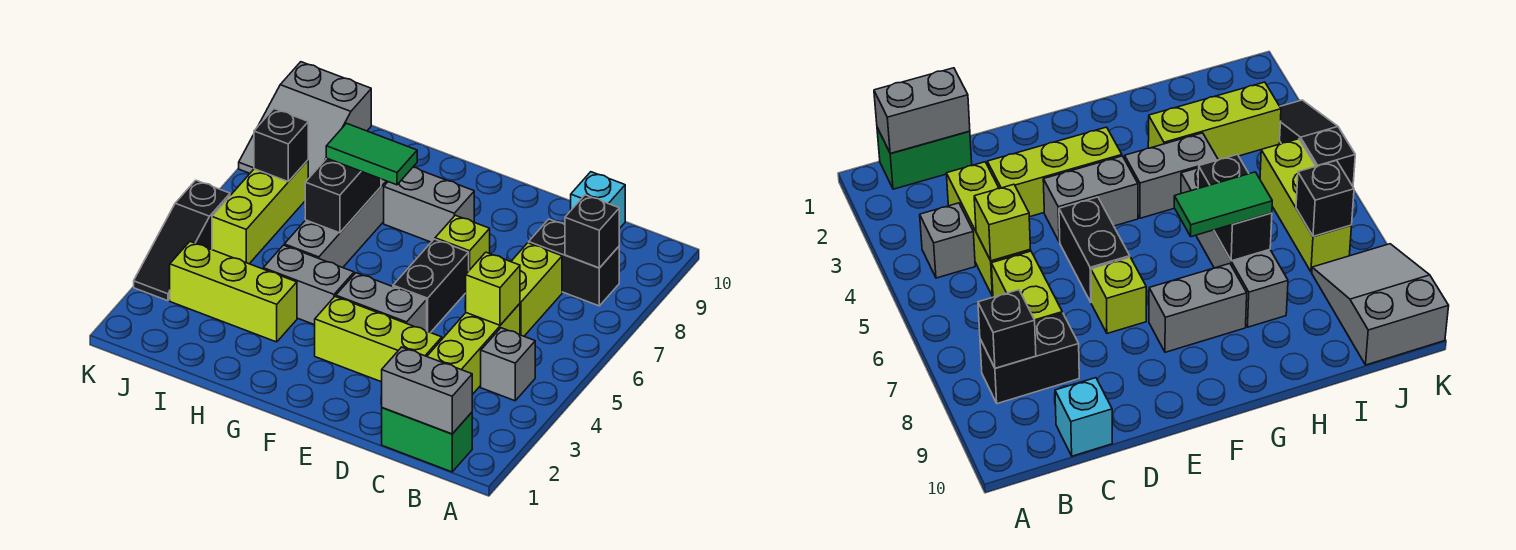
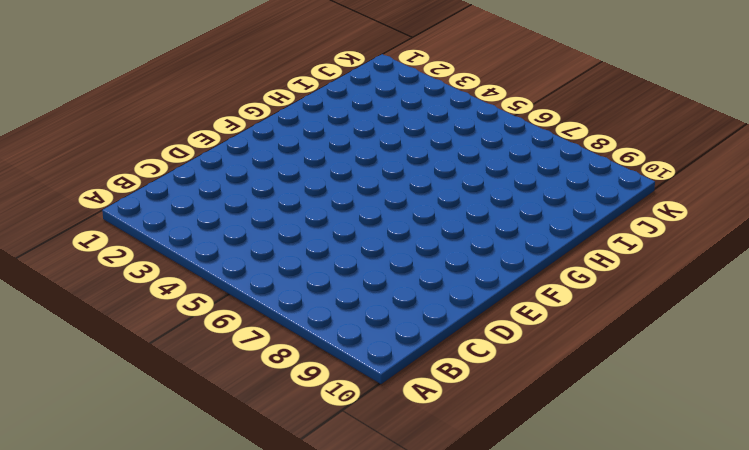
none -> green brick B1:C1 level 1
none -> grey brick B4 level 1
none -> black brick B8:C8 level 1

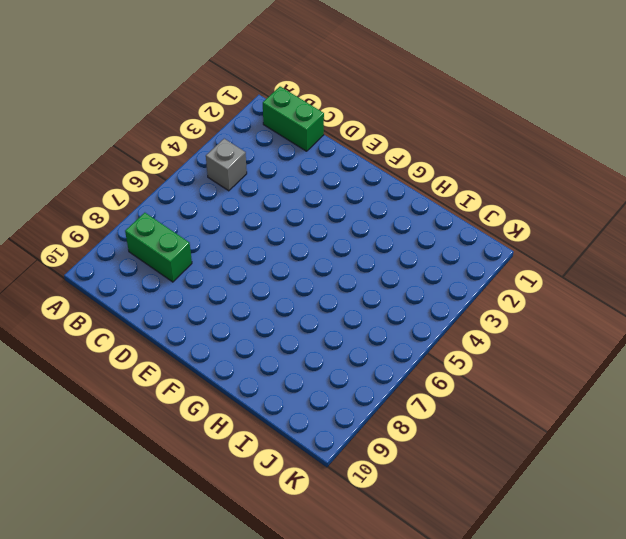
green brick B8:C8 level 1 -> black brick B8:C8 level 1
none -> lime brick C3:C5 level 1
none -> lime brick C6:C7 level 1
none -> cyan brick C10 level 1

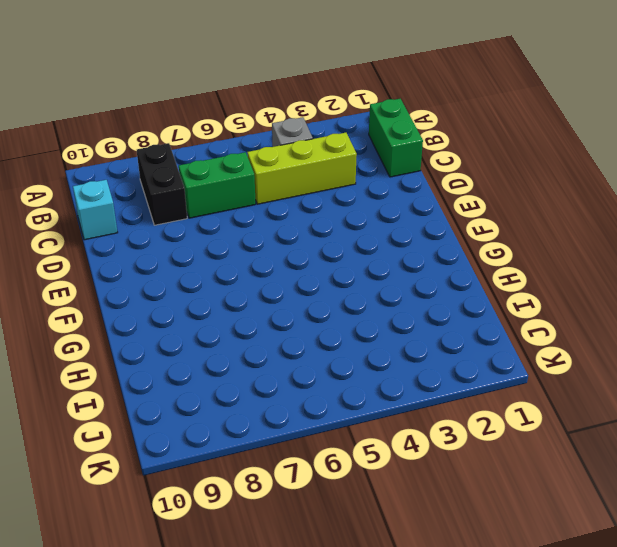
green brick C6:C7 level 1 -> lime brick C6:C7 level 1
none -> lime brick D3:F3 level 1
none -> grey brick E4:F4 level 1
none -> black brick E5:E6 level 1

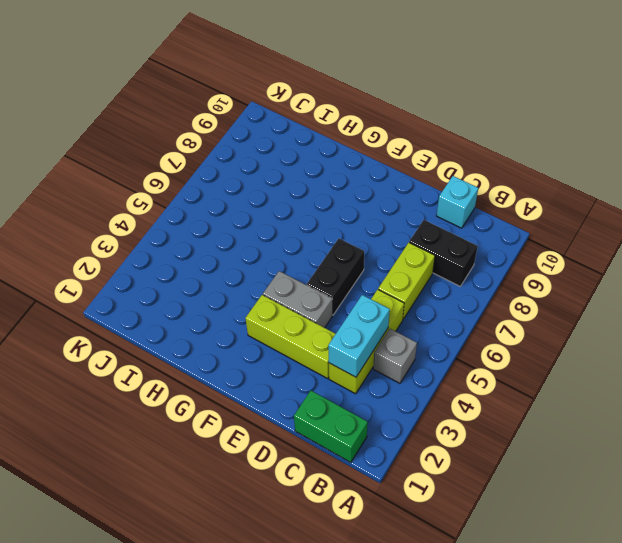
cyan brick C3:C4 level 2 -> none
none -> lime brick E7 level 1
none -> grey brick F8:G8 level 1
none -> grey brick G4:H4 level 1

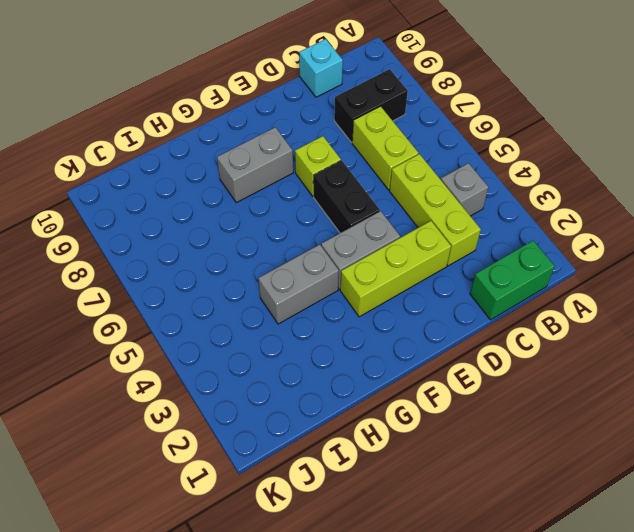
none -> lime brick H3:J3 level 1
none -> grey brick H5:H8 level 1
none -> lime brick J5:J7 level 1

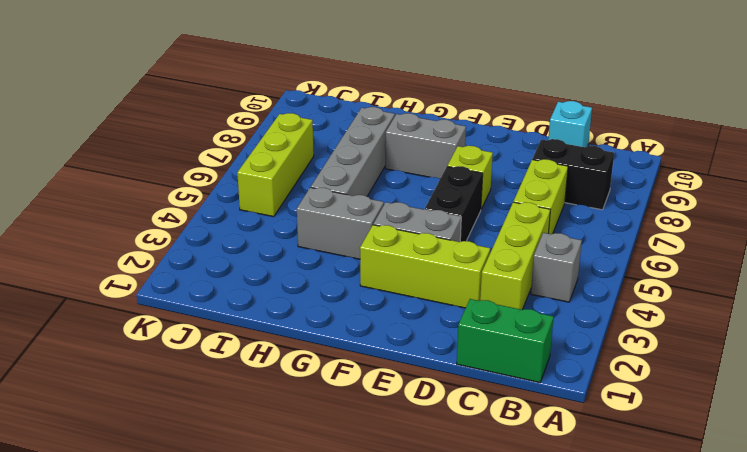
none -> lime brick H3:J3 level 1
none -> grey slope J8:K10 level 1 top 10
none -> black slope K3:K5 level 1 top 5

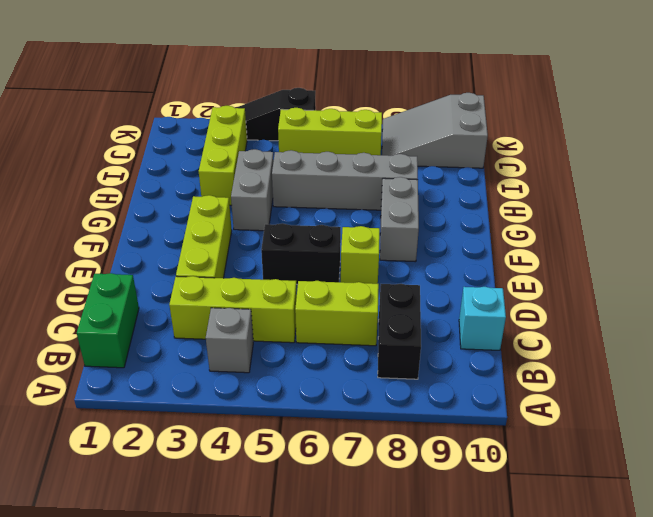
none -> grey brick E4:F4 level 1
none -> grey brick B1:C1 level 2
none -> black brick B8 level 2

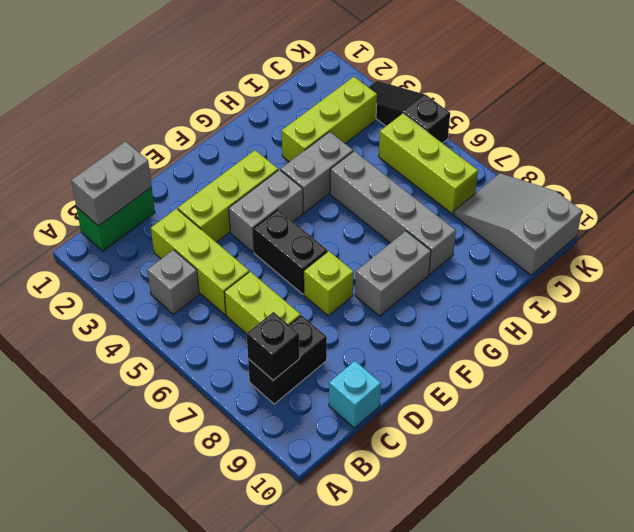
none -> lime brick C5 level 2
none -> black brick H6:H7 level 2
none -> black brick J7 level 2

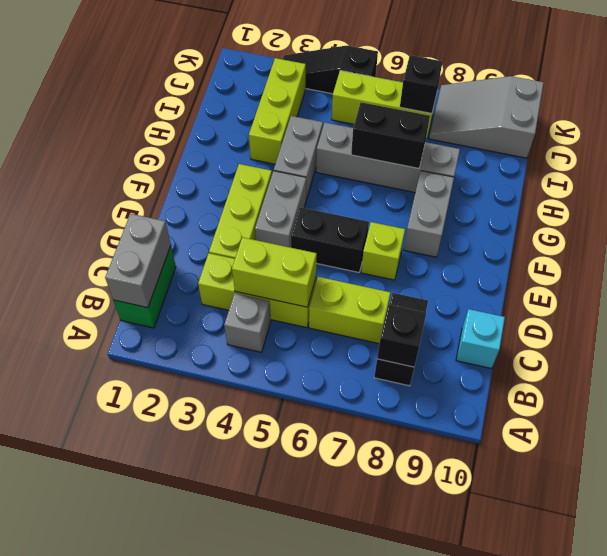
lime brick C4:C5 level 2 -> lime brick C5 level 2
none -> green tile G7:H7 level 3

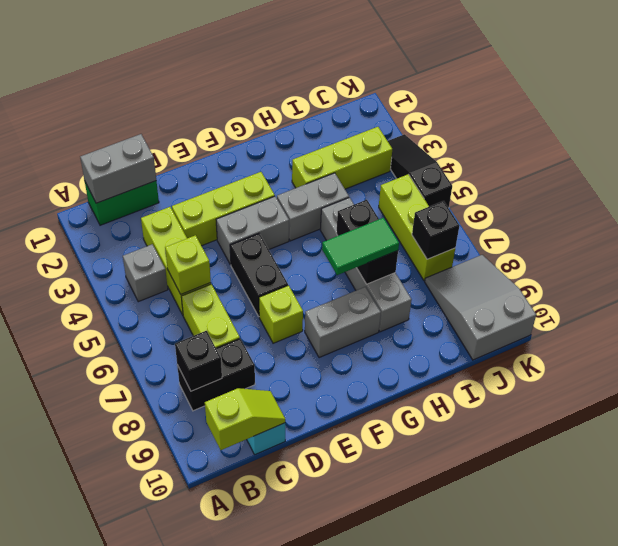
lime slope B10:C10 level 2 top B -> none

